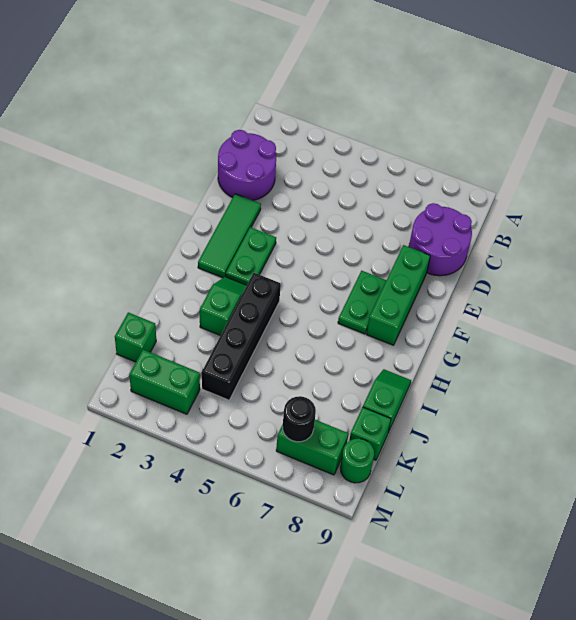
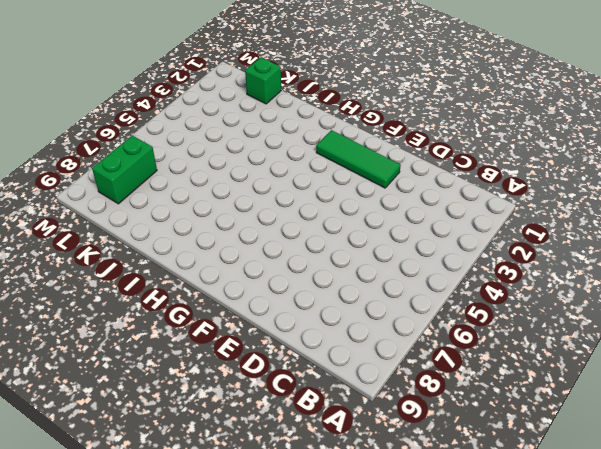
none -> purple round brick C1:D2 level 1
none -> purple round brick C8:D9 level 1
none -> green brick E8:G8 level 1

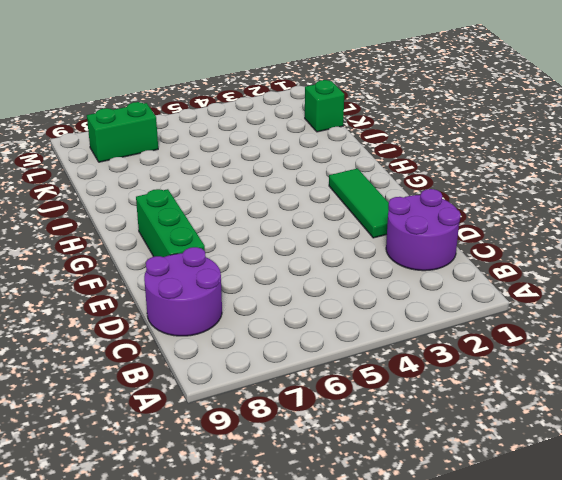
none -> green plate F3:G3 level 1
none -> green plate F7:G7 level 1
none -> green slope H3:I3 level 1 top I

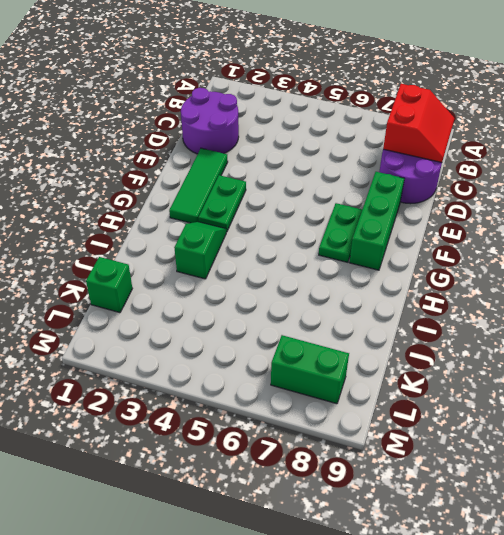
red slope B8:C9 level 2 top 8 -> none
none -> black brick H4:K4 level 1
none -> green slope I9:J9 level 1 top J
none -> green brick K9 level 1

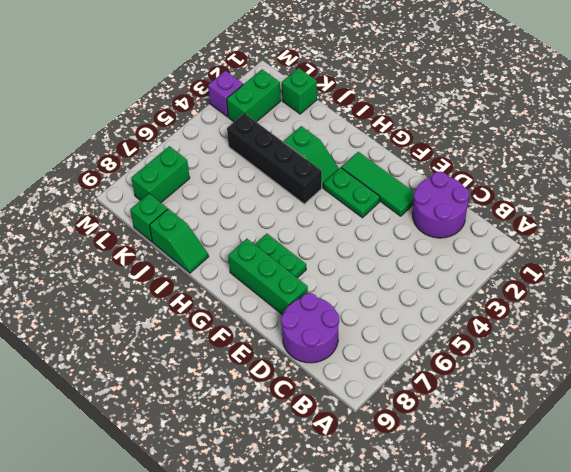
purple brick M3 level 1 -> none
none -> green round brick L9 level 1
none -> black round brick L7 level 2

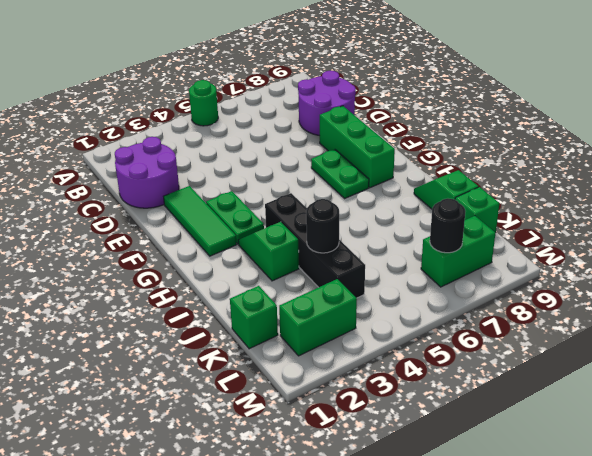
green round brick A5 level 1 -> green round brick L9 level 1
black round brick J4 level 2 -> none

